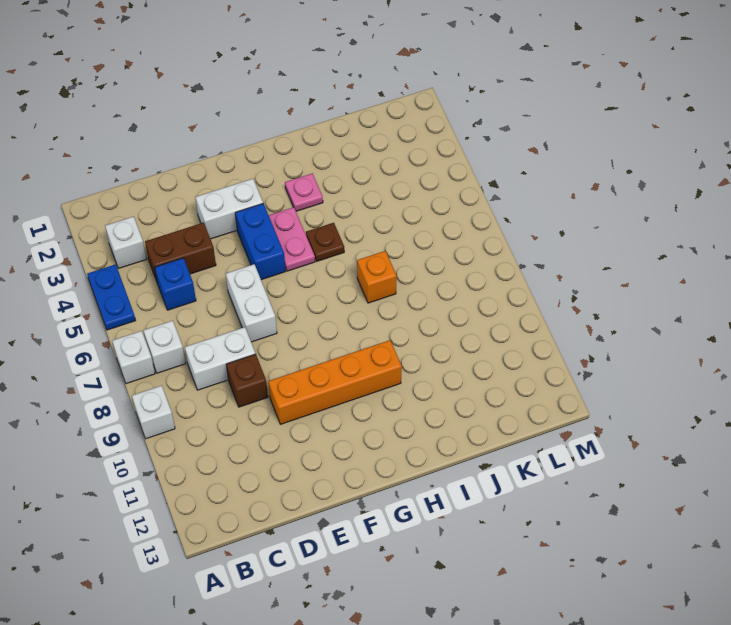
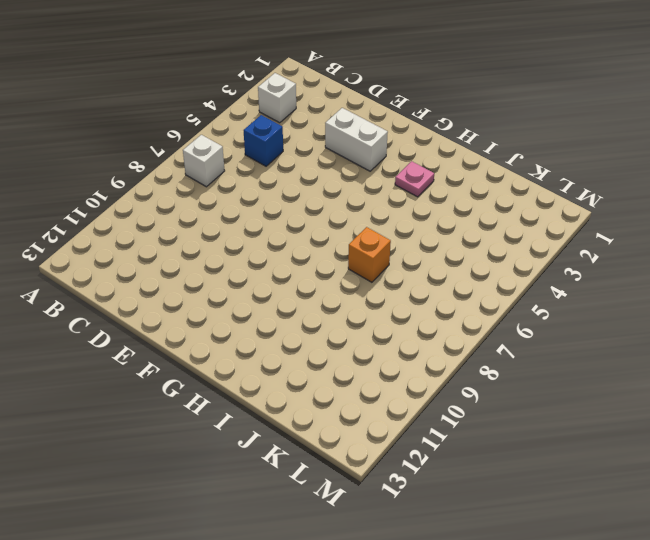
none -> blue plate A4:A5 level 1
none -> white brick A7 level 1
none -> white brick A9 level 1

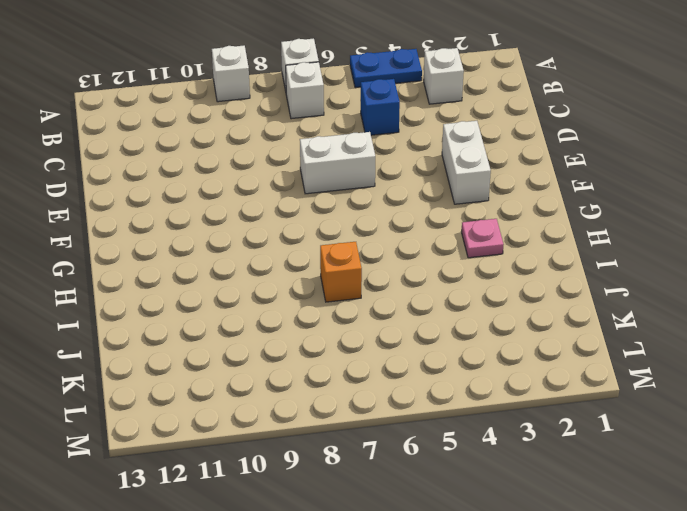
none -> brown brick C4:D4 level 1
none -> white brick C8:D8 level 1
none -> brown brick D9 level 1

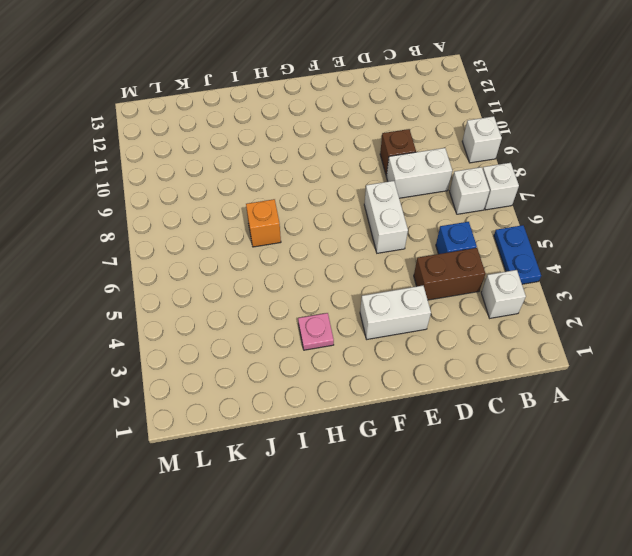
none -> orange brick E10:H10 level 1
none -> blue brick F4:F5 level 1
none -> pink plate G4:G5 level 1

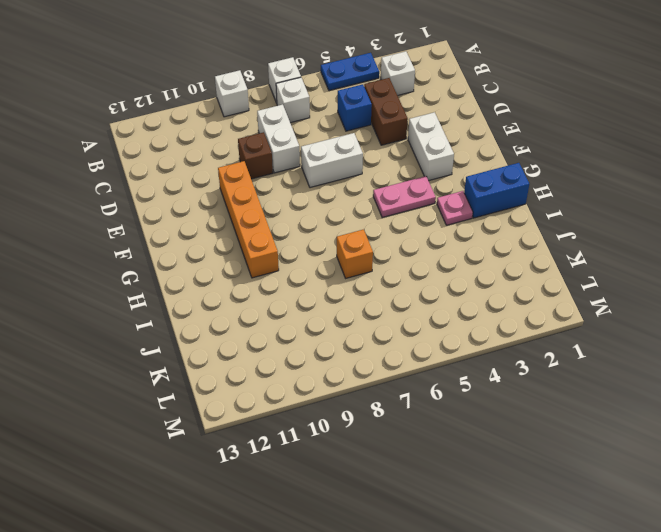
blue brick H1:H2 level 1 -> blue brick F4:F5 level 1
none -> brown plate H5 level 1

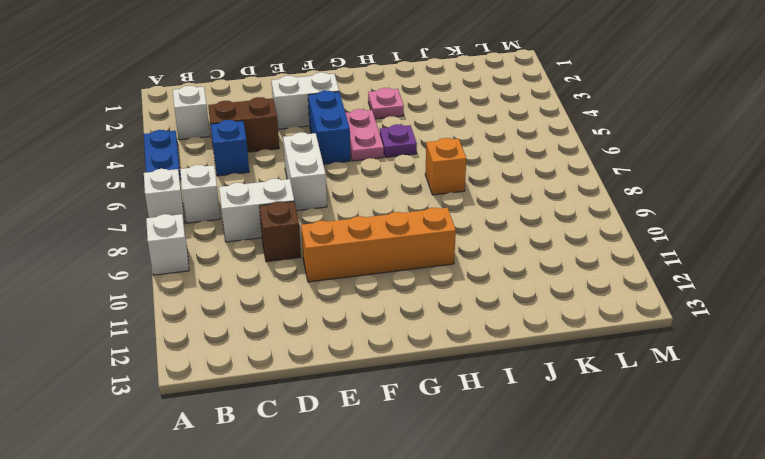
purple plate H5 level 1 -> brown plate H5 level 1

